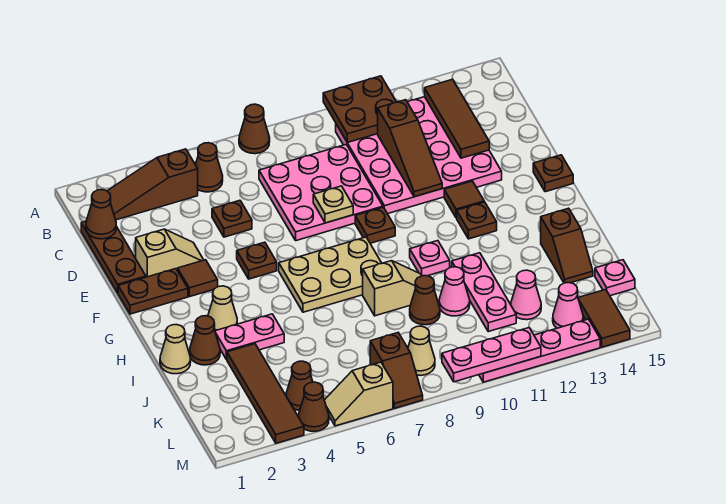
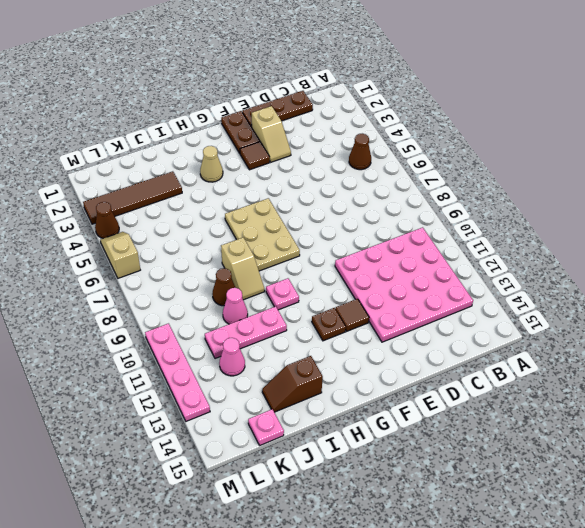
none -> brown cone A7 level 1
none -> brown slope B2:B4 level 1 top 4
none -> pink plate C7:E9 level 1
none -> brown plate D5 level 1

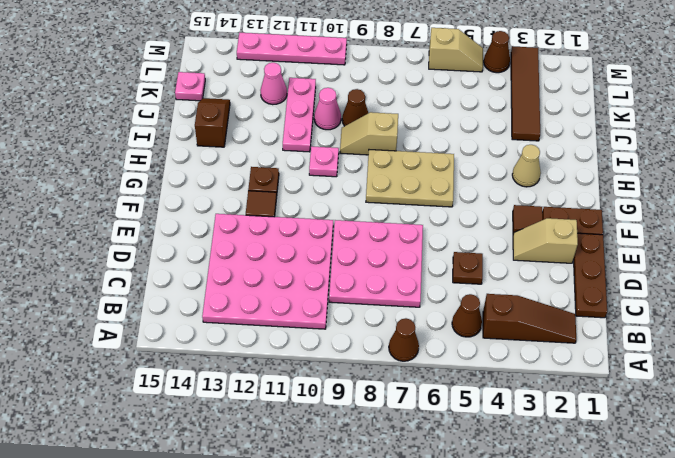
none -> brown plate F5 level 1
none -> brown plate F9 level 1
none -> brown plate F15 level 1
none -> tan cone I1 level 1

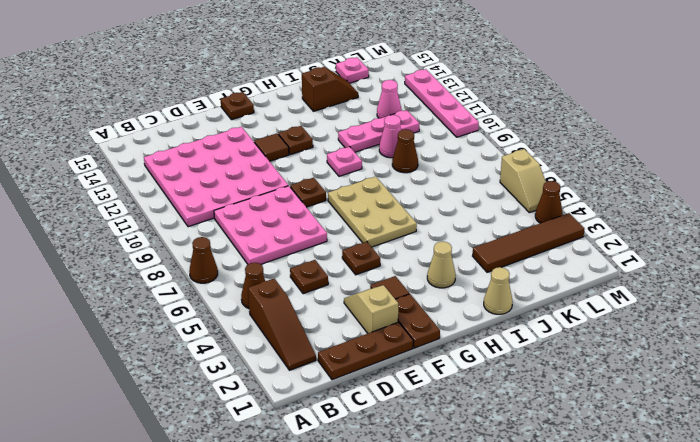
none -> brown cone I2 level 1
none -> pink plate I3:I4 level 1
none -> tan slope I8:I9 level 1 top 8
none -> brown cone L4 level 1

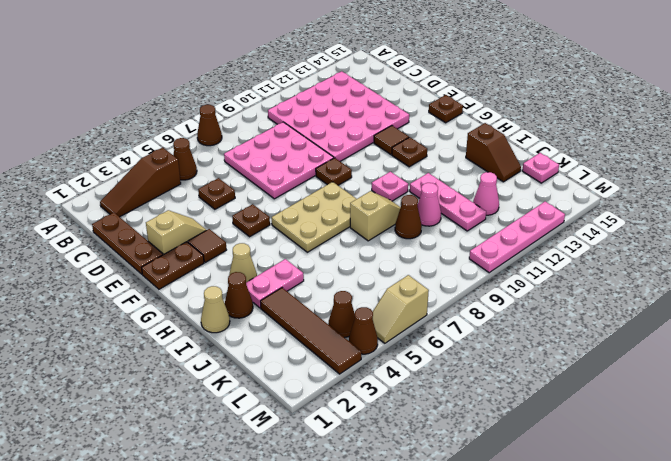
none -> brown slope L7:M7 level 1 top L
none -> tan cone L8 level 1
none -> pink cone L13 level 1
none -> brown tile L14:M14 level 1

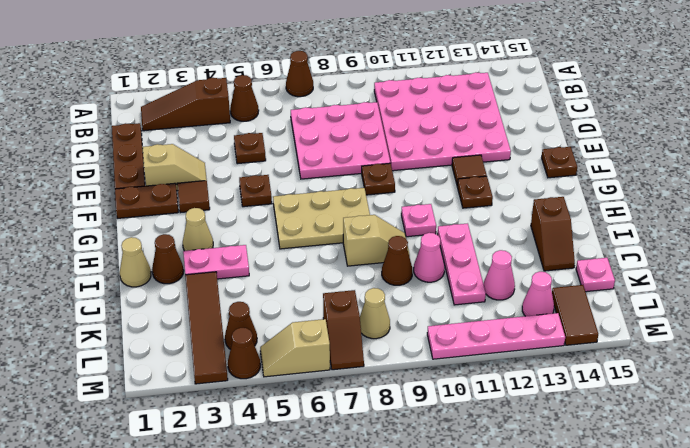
none -> brown plate A10:B11 level 2
none -> brown tile B13:D13 level 2
none -> brown cone C1 level 2
none -> brown slope C11:E11 level 2 top C

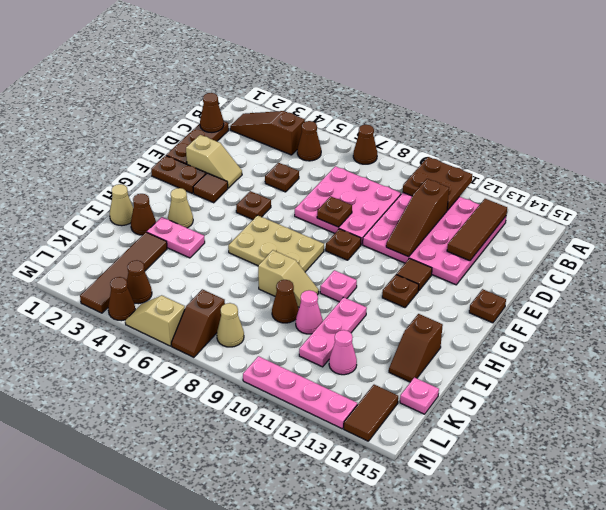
brown plate E8 level 2 -> tan plate E8 level 2
none -> pink cone L13 level 1
none -> pink plate M9:M11 level 2

